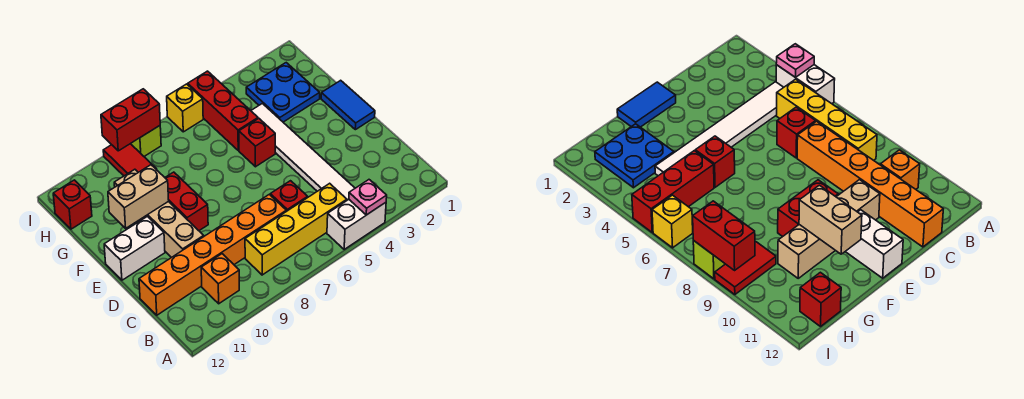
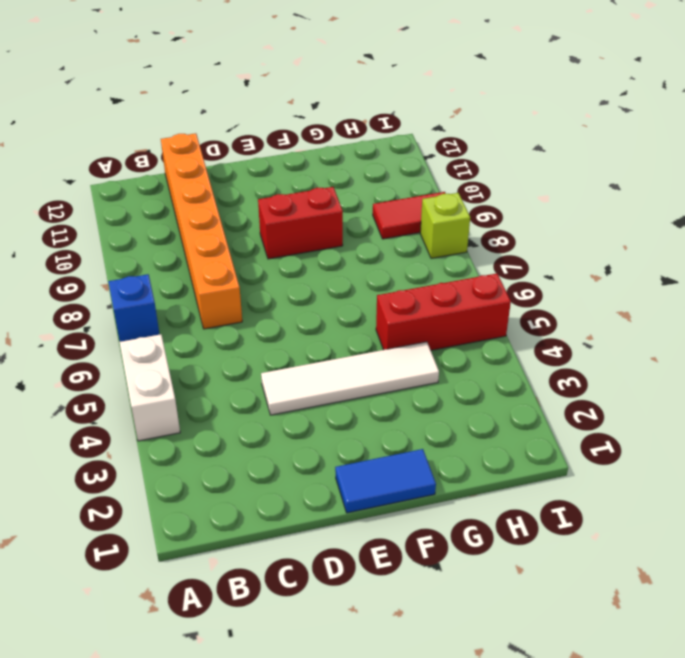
blue brick A7 level 1 -> none
white tile D4:G4 level 1 -> white tile B4:G4 level 1
none -> yellow brick B5:B8 level 1
none -> orange brick B10 level 1
none -> red brick C6 level 1

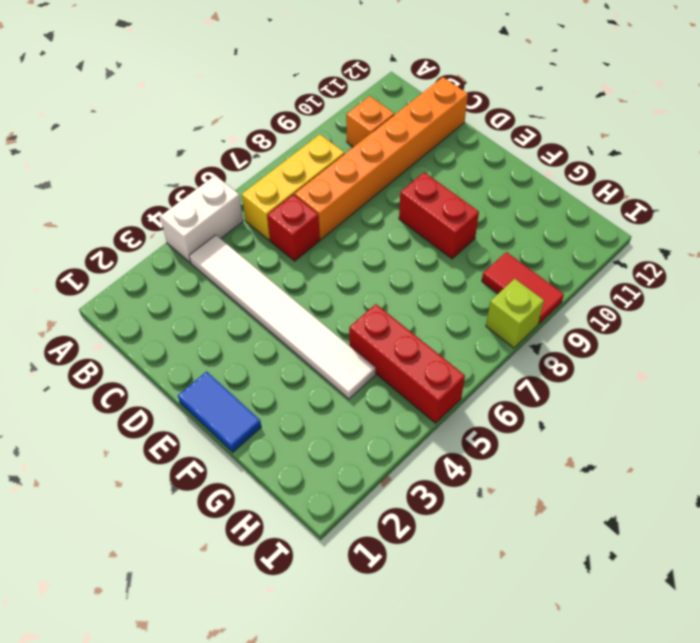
yellow brick B6:B8 level 1 -> yellow brick B5:B8 level 1
none -> tan brick D10:G10 level 1
none -> white brick E11:E12 level 1
none -> red brick F5 level 1

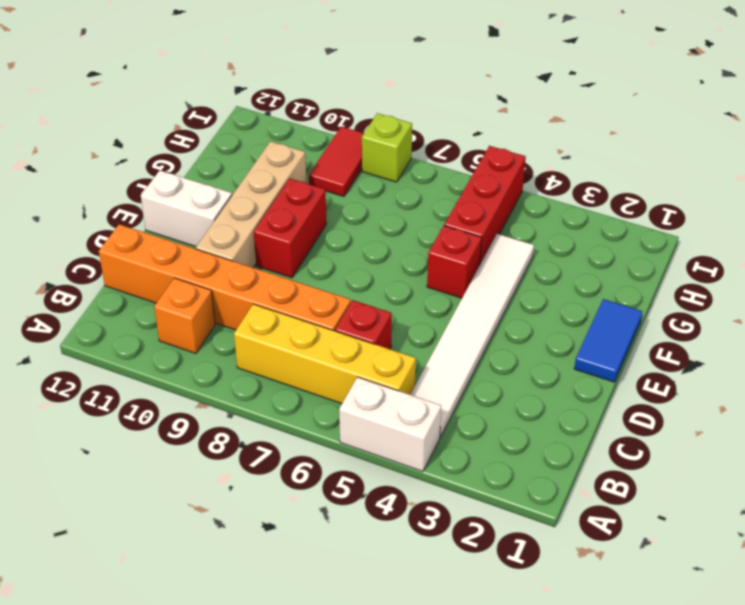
none -> blue plate G2:H3 level 1
none -> red brick H12 level 1
none -> yellow brick I6 level 1

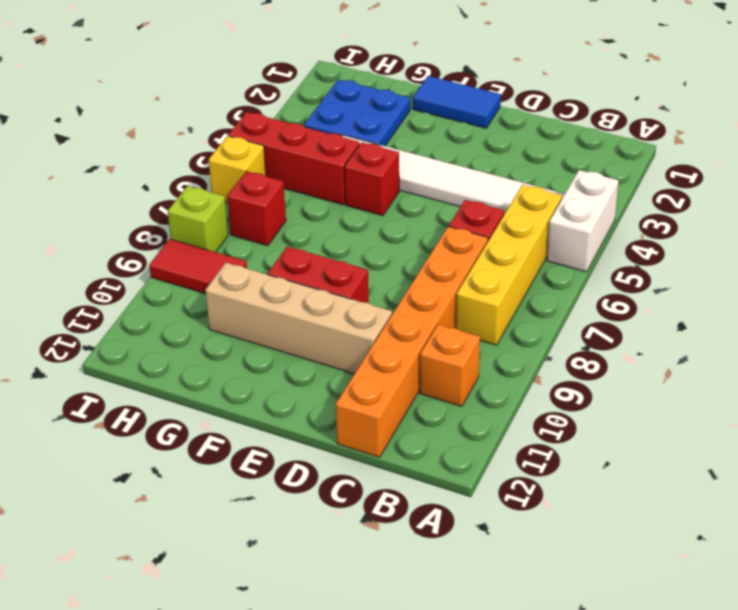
red brick H7 level 1 -> red brick H12 level 1
none -> white brick E11:E12 level 1
none -> pink plate A4 level 2
none -> tan brick F10:F11 level 2

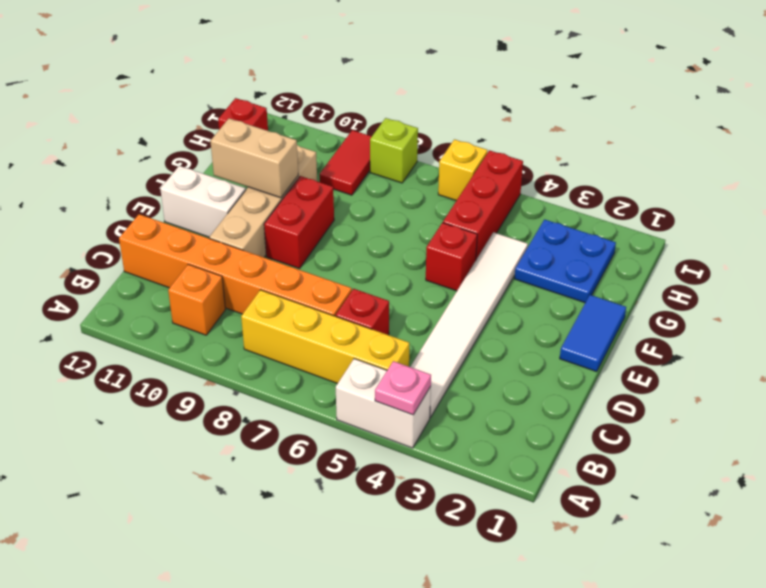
none -> red brick I8:I9 level 2

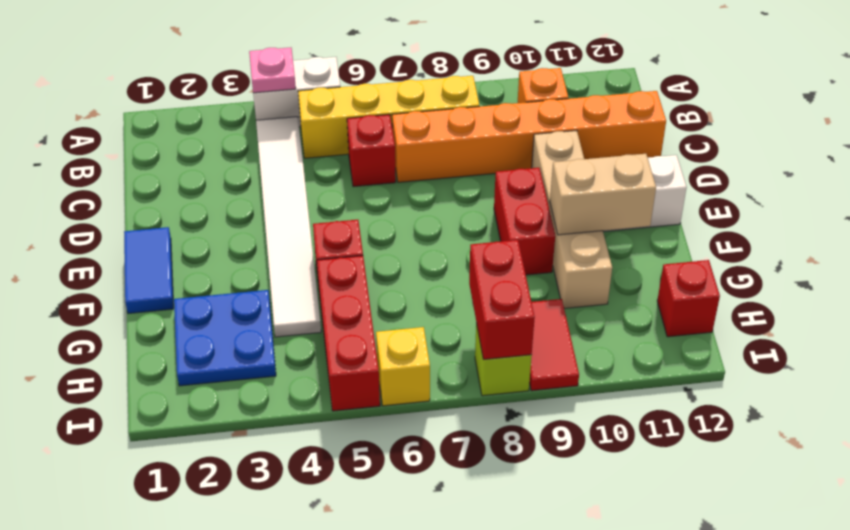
red brick H8:I8 level 2 -> red brick I8:I9 level 2

